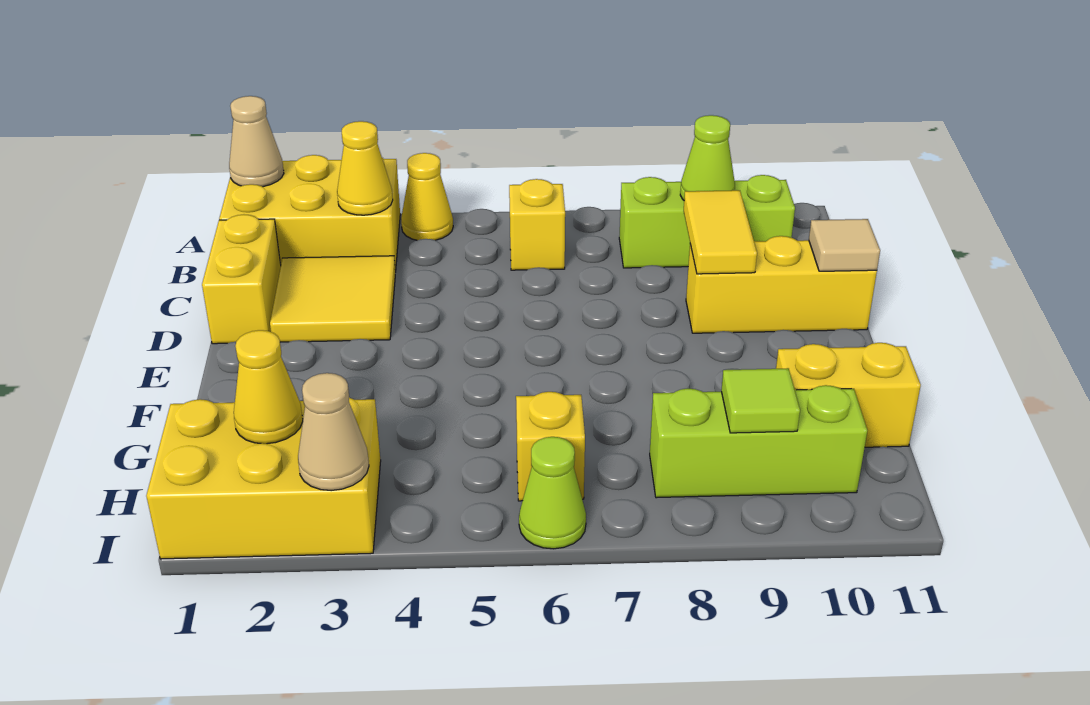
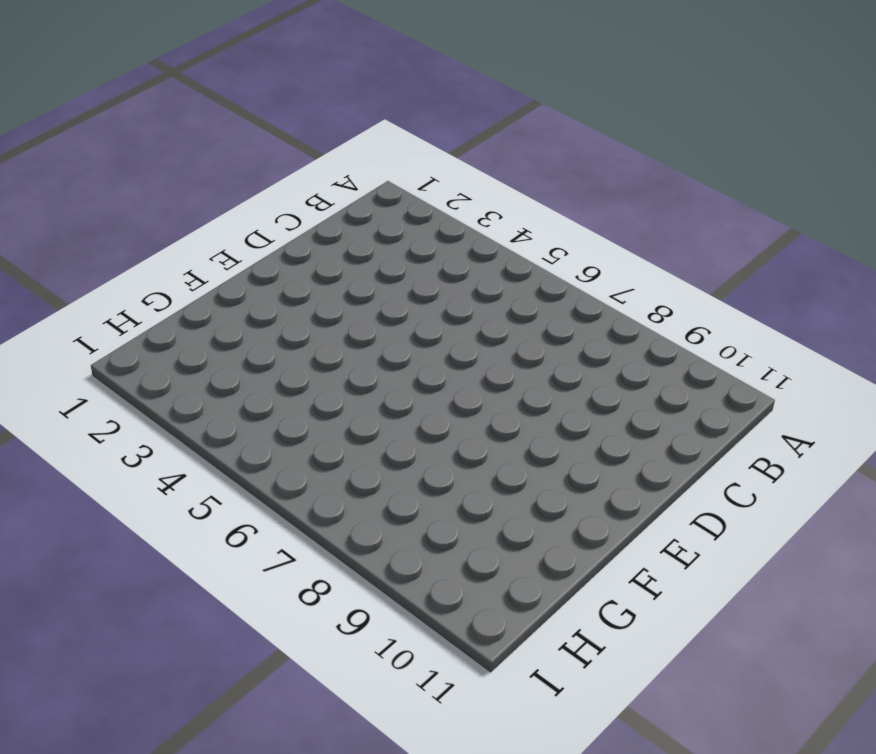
none -> yellow brick A1:B3 level 1
none -> yellow cone A4 level 1
none -> yellow brick B6 level 1

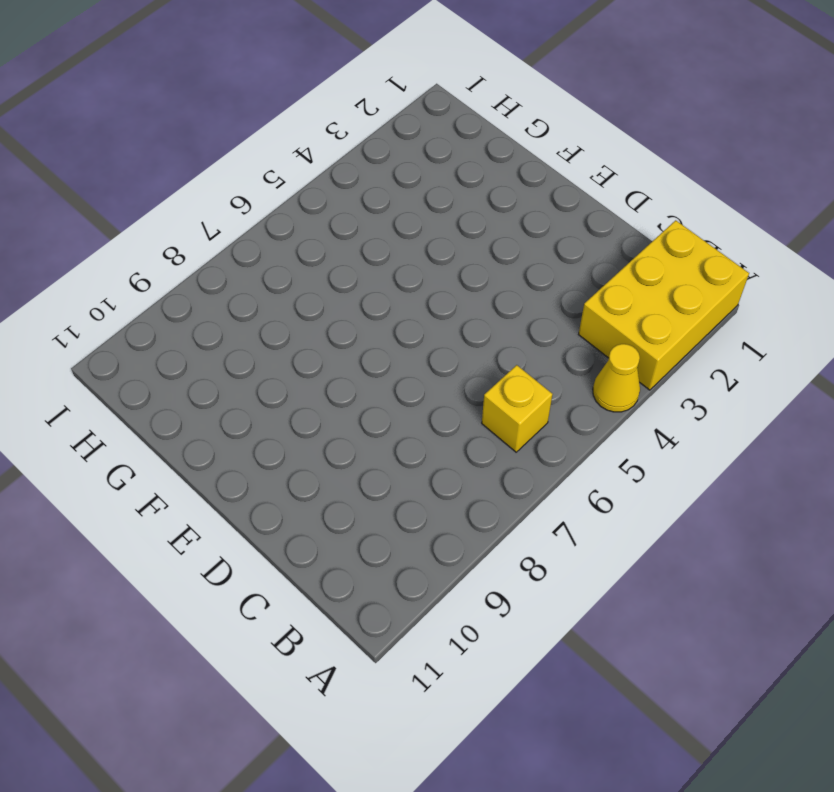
none -> lime brick B8:B10 level 1
none -> yellow brick C1:D1 level 1
none -> yellow tile C2:D3 level 1

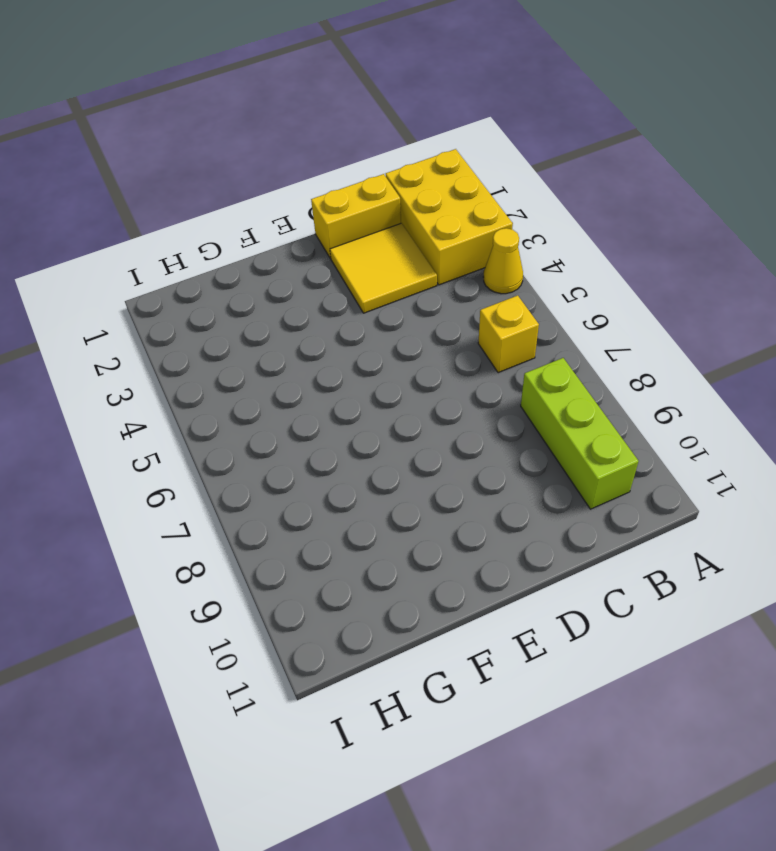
none -> yellow brick D9:D11 level 1
none -> yellow brick G10:G11 level 1
none -> yellow brick H1:I3 level 1

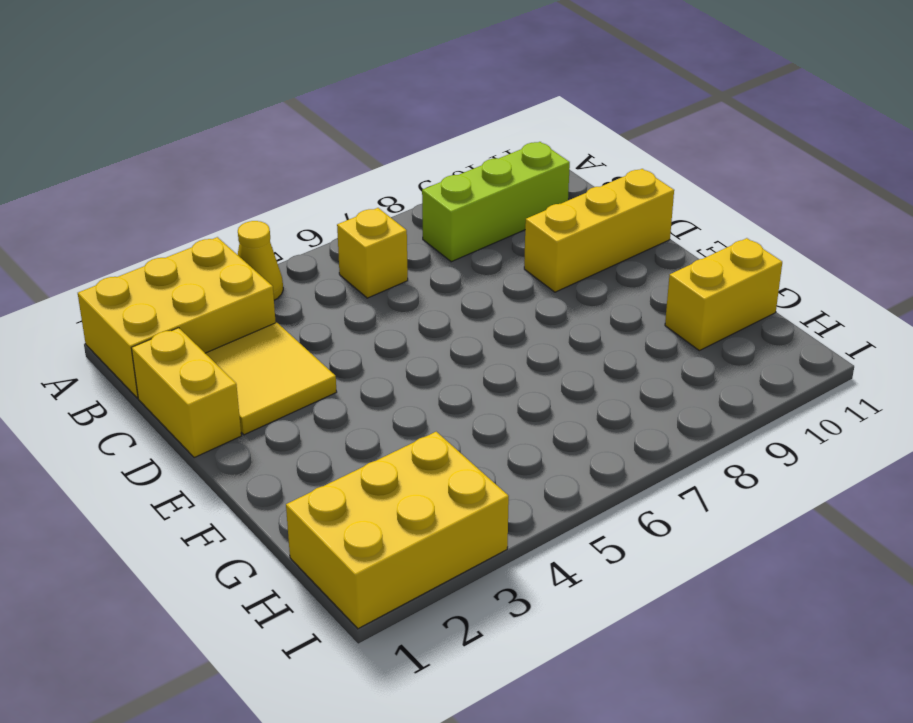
none -> yellow brick H6 level 1
none -> lime brick H8:H10 level 1
none -> lime cone I6 level 1

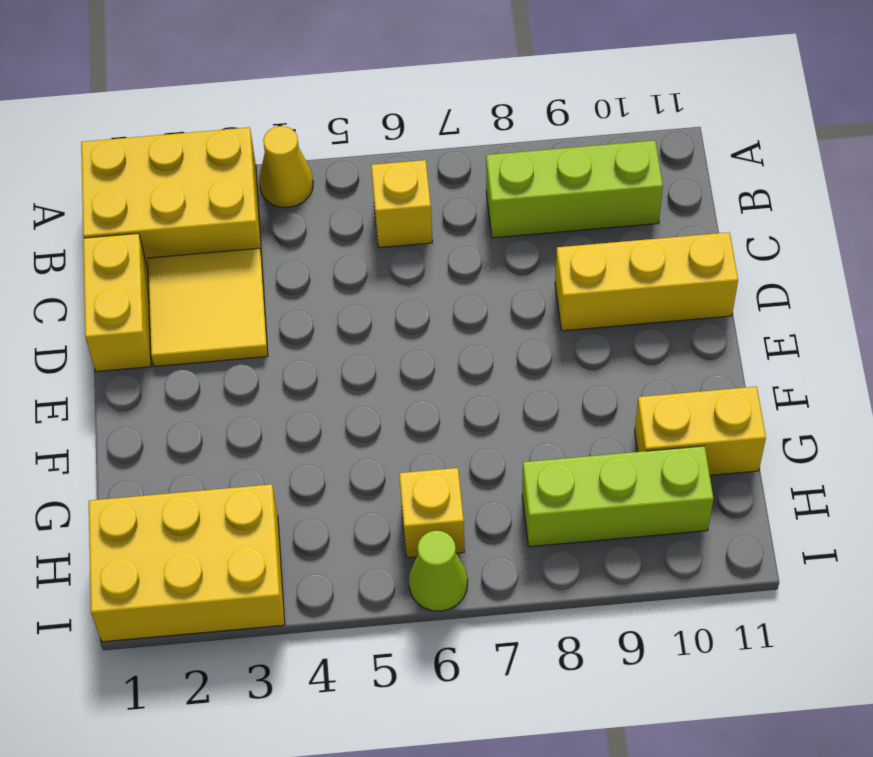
none -> tan cone A1 level 2
none -> yellow cone B3 level 2
none -> lime cone B9 level 2

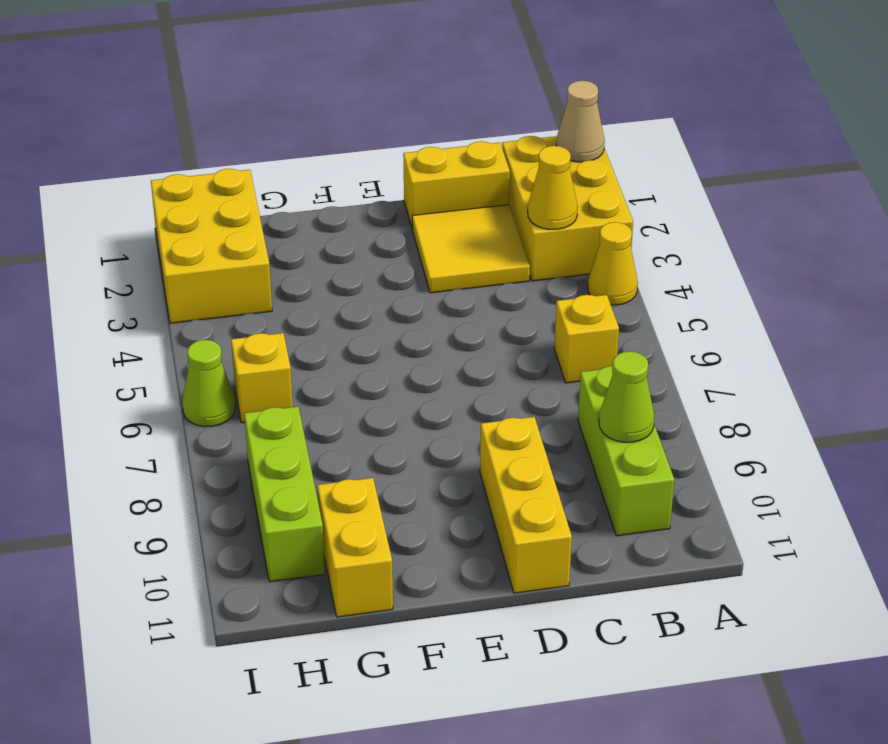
none -> yellow tile C9:D9 level 2
none -> tan tile D11 level 2
none -> yellow cone H2 level 2

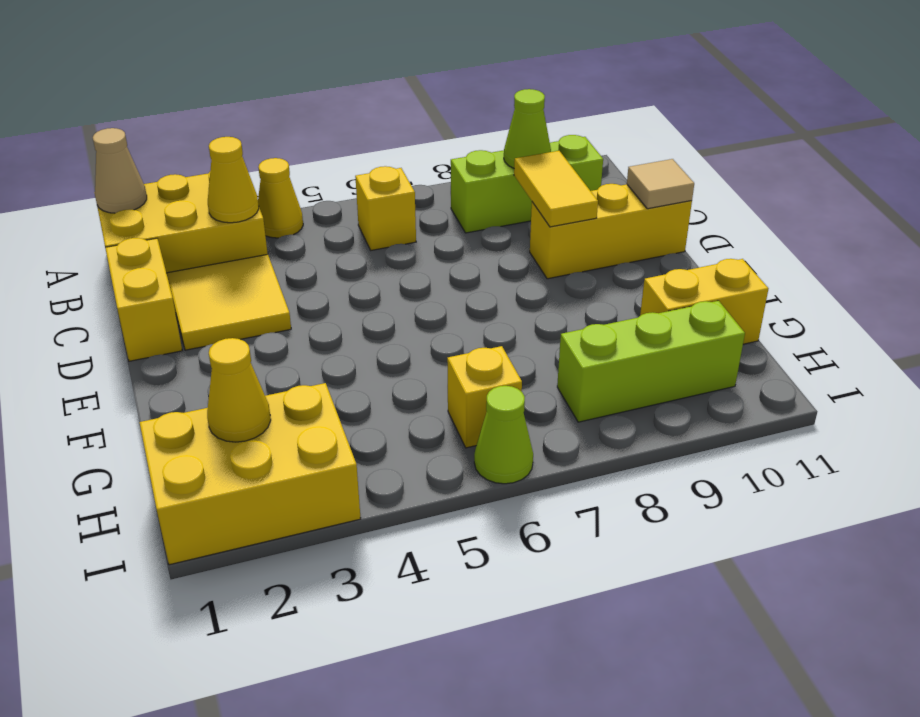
none -> lime tile H9 level 2
none -> tan cone I3 level 2

